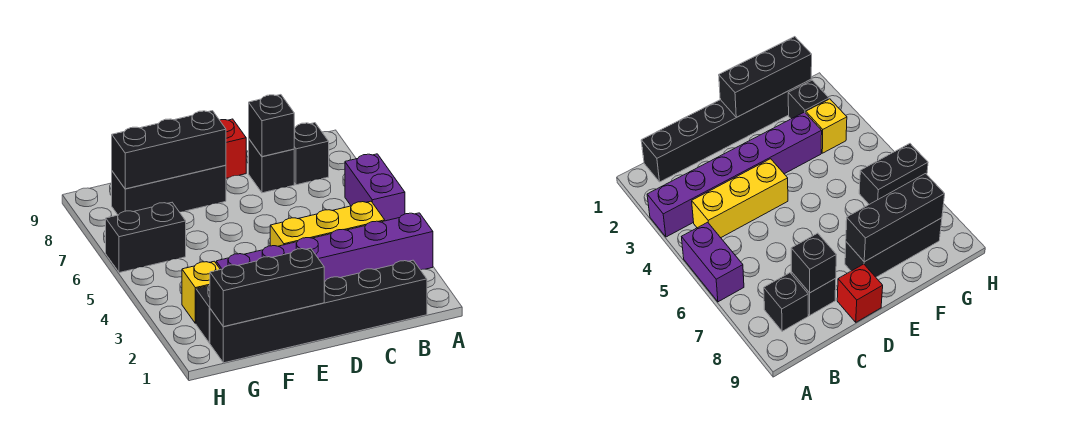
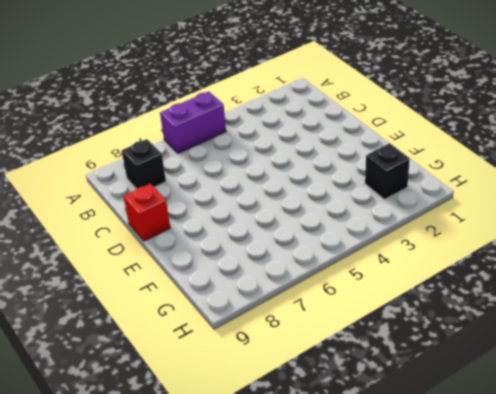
none -> purple brick A3:F3 level 1
none -> black brick B1:G1 level 1
none -> yellow brick B4:D4 level 1

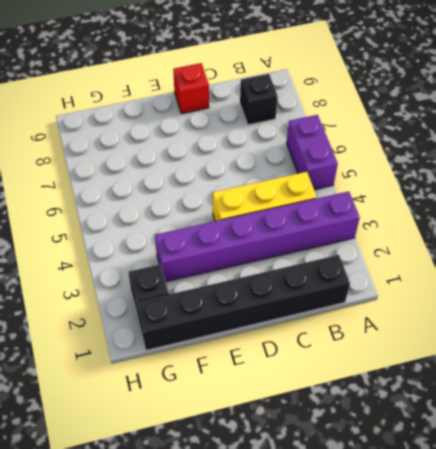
none -> black brick C8 level 1
none -> black brick E8:G8 level 1
none -> yellow brick G3 level 1

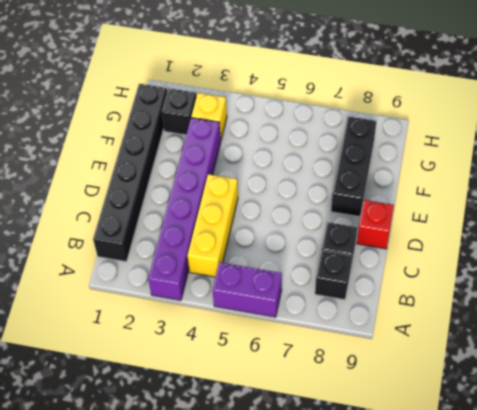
none -> black brick G6:H6 level 1
none -> black brick C8 level 2
none -> black brick E1:G1 level 2

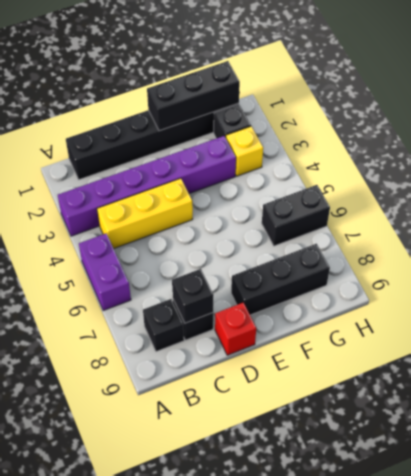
none -> black brick E8:G8 level 2

